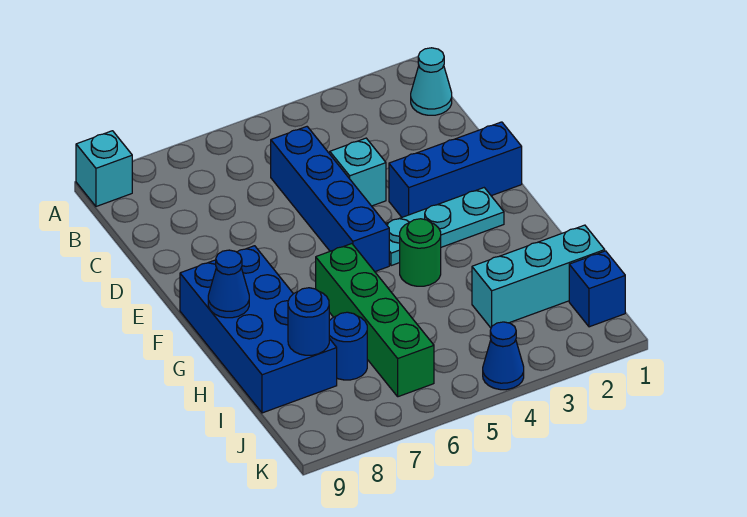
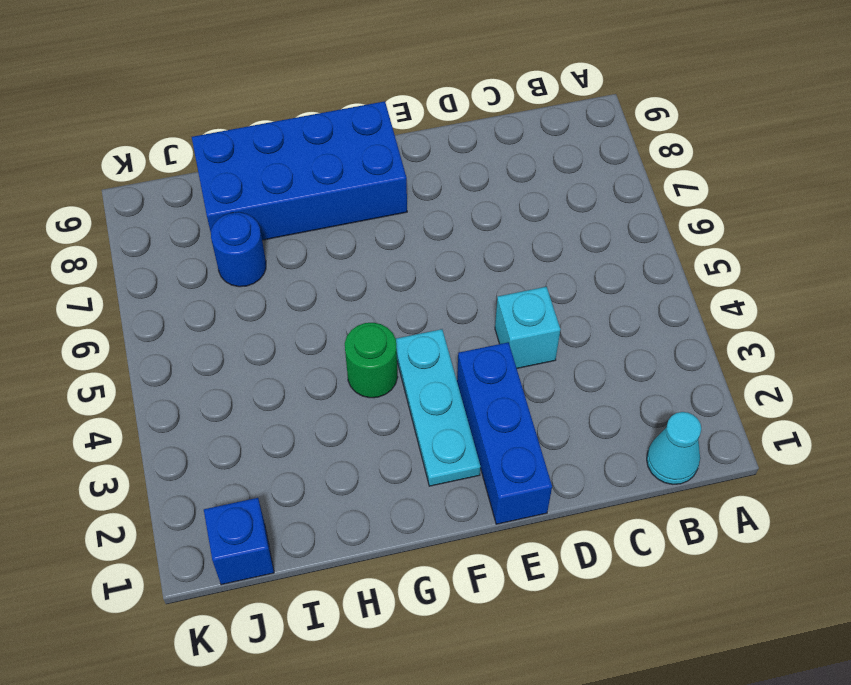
none -> cyan brick A9 level 1
none -> blue brick C5:F5 level 1
none -> green brick G6:J6 level 1

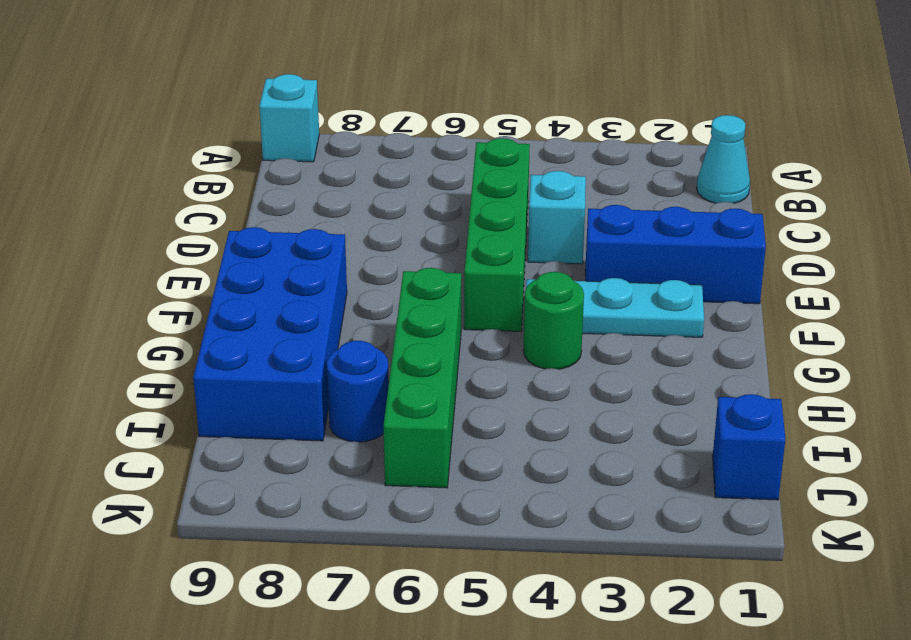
green brick C5:F5 level 1 -> blue brick C5:F5 level 1
none -> cyan brick I1:I3 level 1
none -> blue cone K4 level 1
none -> blue cone G9 level 2

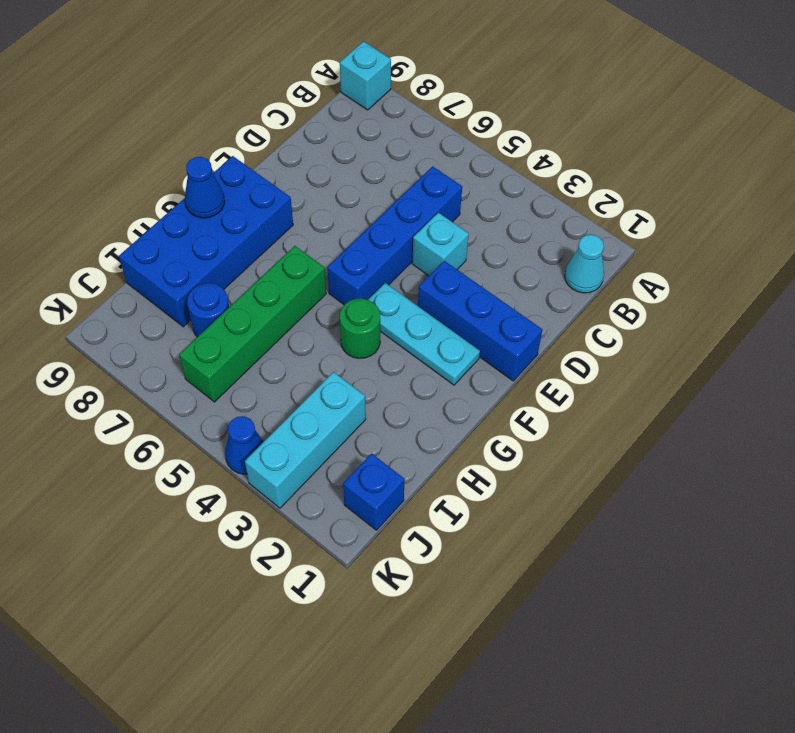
cyan brick I3:K3 level 1 -> cyan brick I1:I3 level 1
none -> blue round brick I8 level 2

